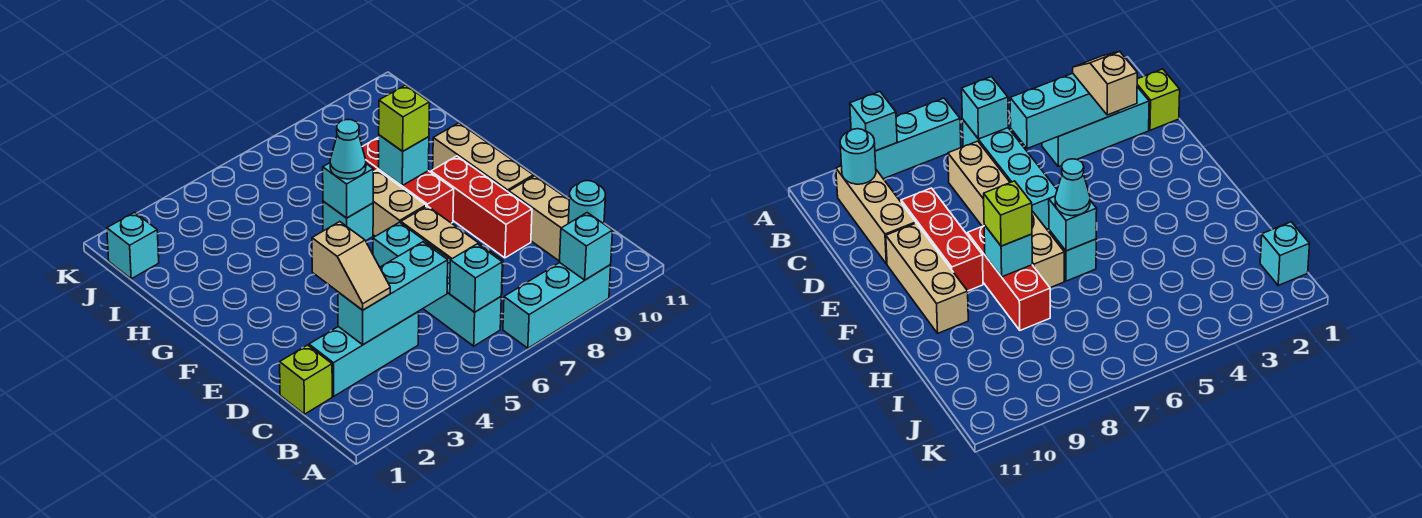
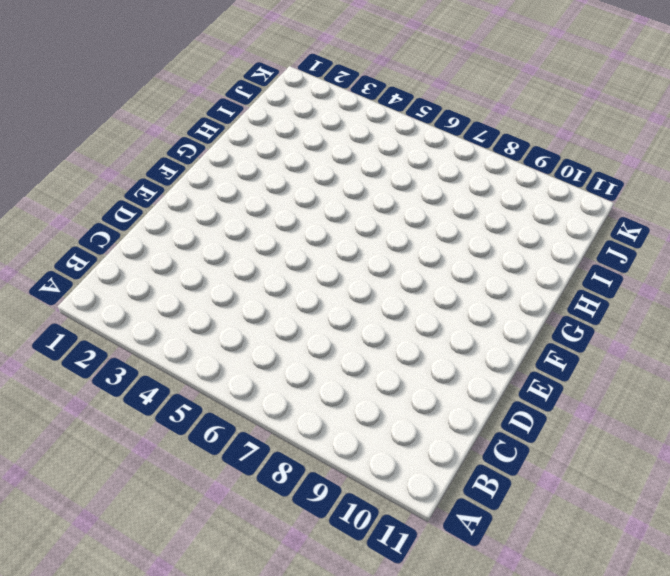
none -> cyan brick A7:A9 level 1
none -> cyan brick B6:E6 level 1
none -> tan brick B10:D10 level 1

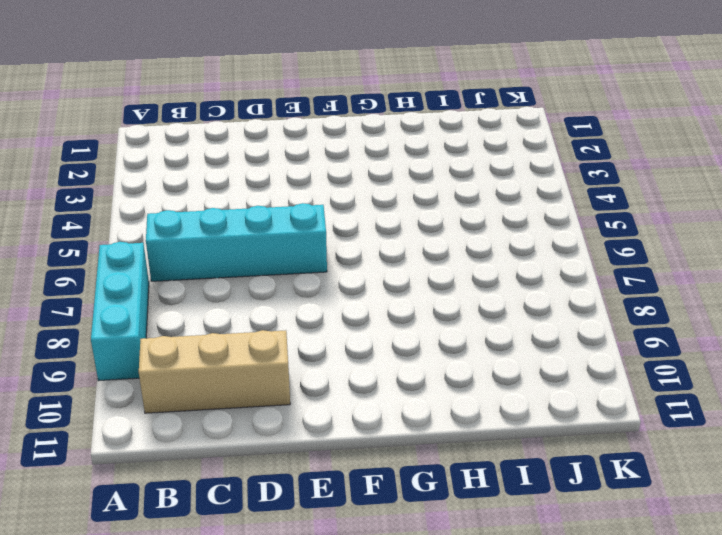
none -> lime brick C1 level 1
none -> cyan brick C2:C4 level 1
none -> tan brick C7:E7 level 1

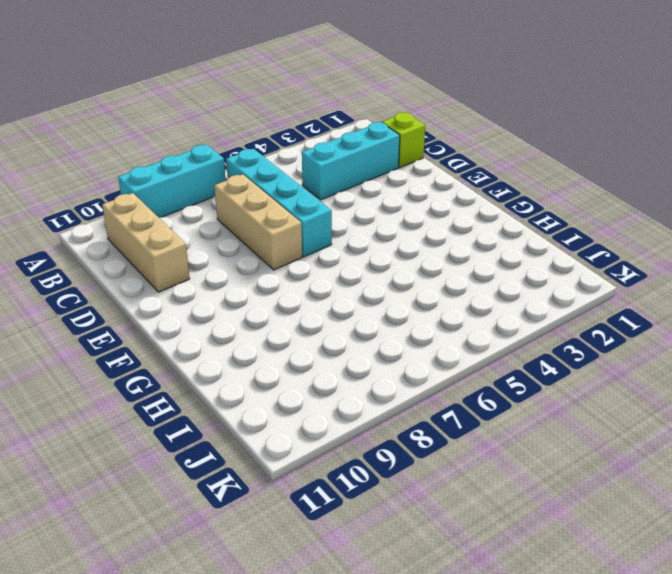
none -> red brick D9:F9 level 1
none -> tan brick E10:G10 level 1
none -> tan brick F7:G7 level 1

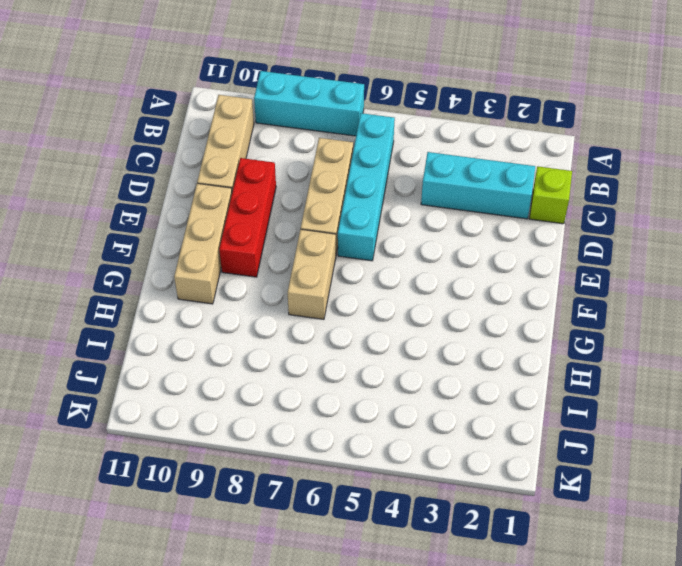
none -> red brick F8:H8 level 1
none -> cyan brick G6 level 1
none -> cyan brick J1 level 1

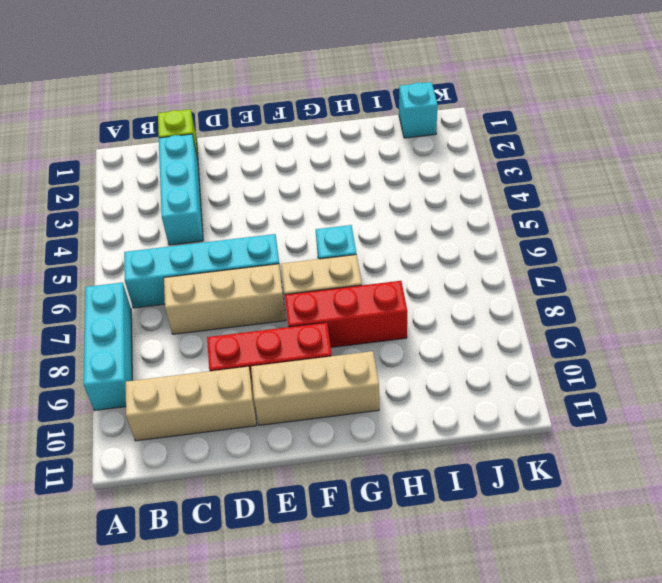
none -> cyan brick A9 level 2
none -> cyan brick B6 level 2
none -> cyan round brick B10 level 2

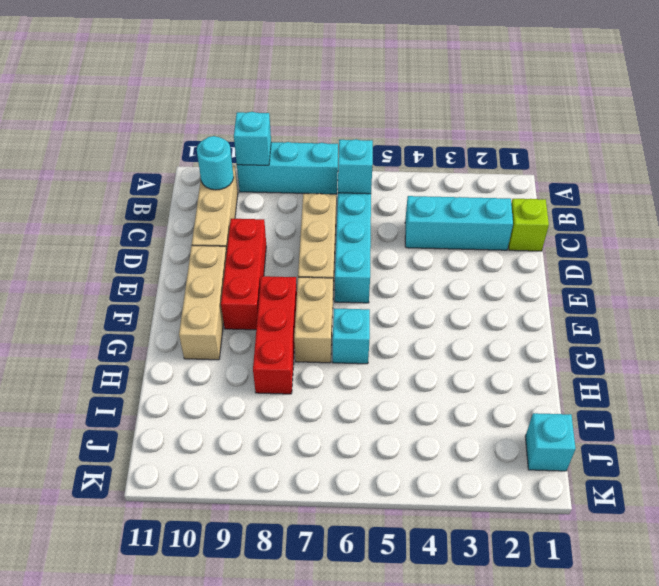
none -> cyan brick C3:C5 level 2
none -> cyan brick G6 level 2
none -> cyan brick G8 level 2

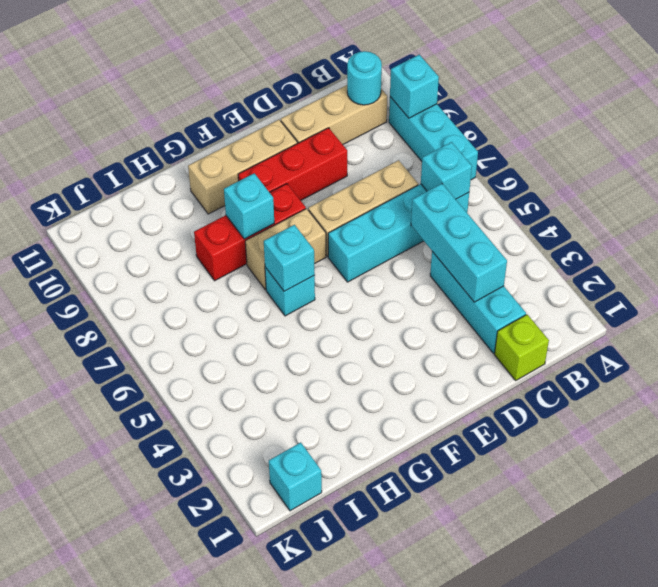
none -> tan slope C3:D3 level 3 top D
none -> cyan cone G6 level 3
none -> lime brick G8 level 3

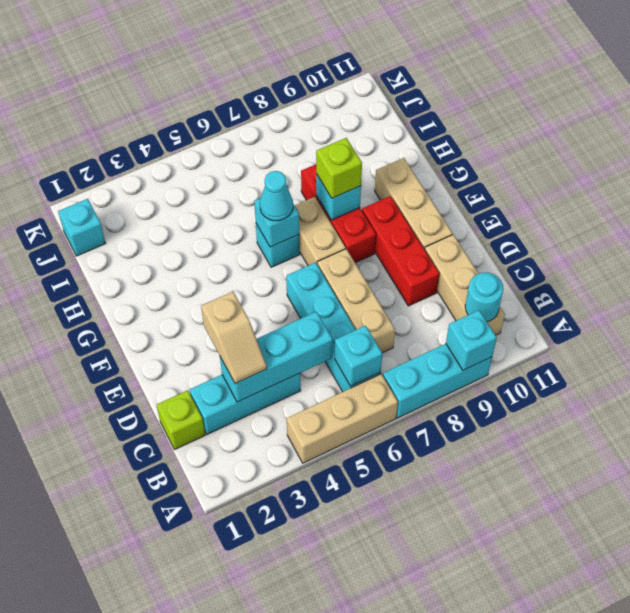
tan brick A4:A6 level 1 -> none

